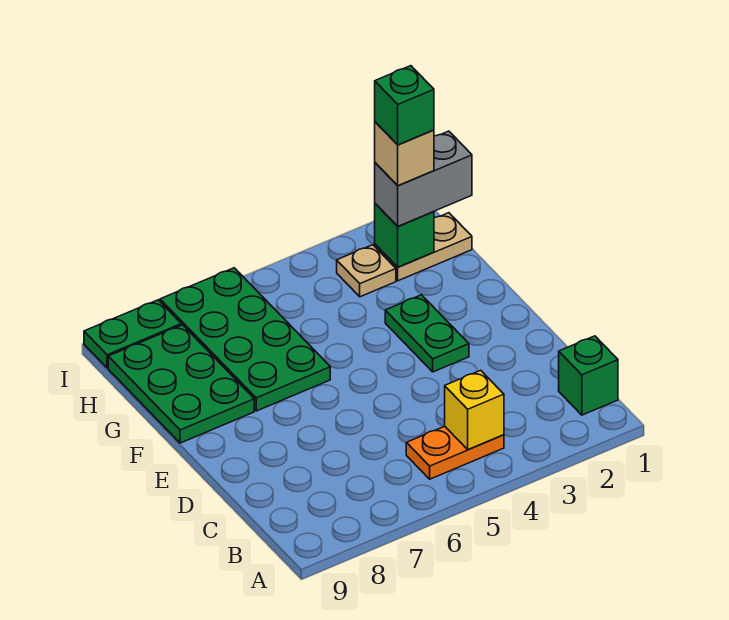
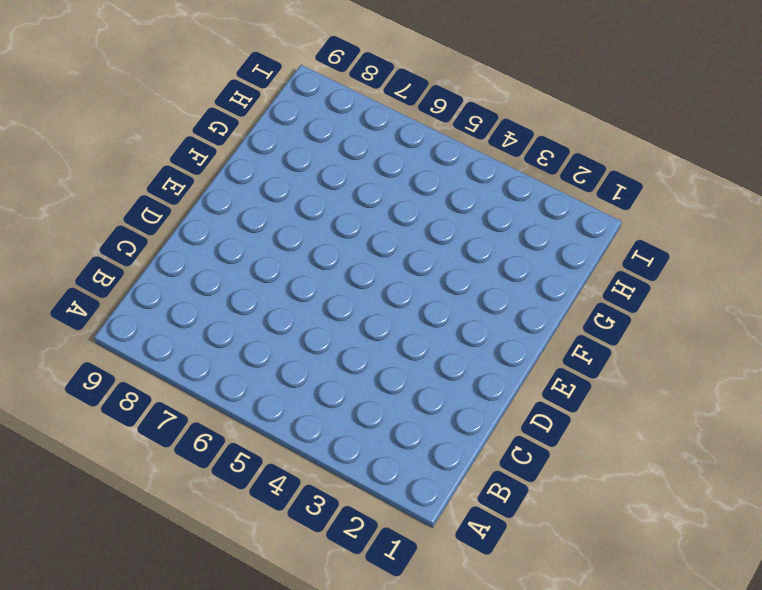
none -> green brick B1 level 1
none -> orange plate B4:B5 level 1
none -> green plate E3:F3 level 1

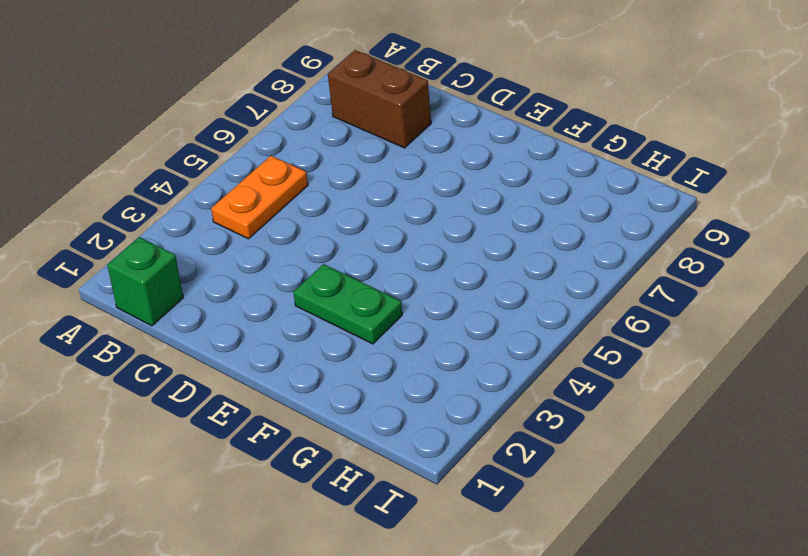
brown brick B8:C8 level 1 -> none
none -> green plate F6:I7 level 1
none -> green plate F8:H9 level 1
none -> tan plate H1:H2 level 1

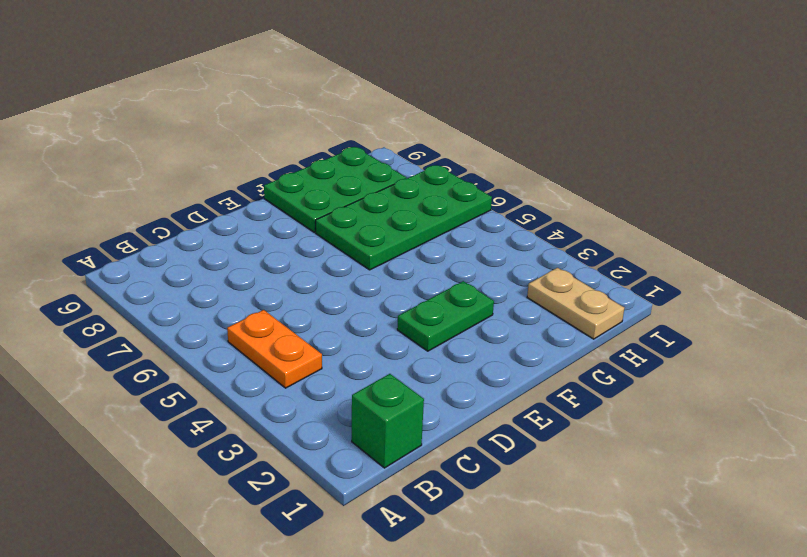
none -> tan plate H3 level 1
none -> green plate I8:I9 level 1
none -> yellow brick B4 level 2

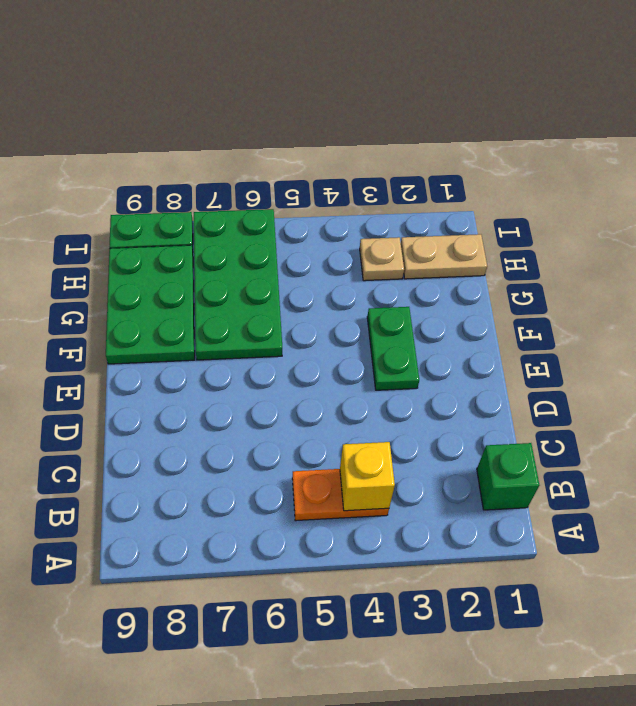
none -> green brick H2 level 2
none -> grey brick H1:H2 level 3
none -> tan brick H2 level 4

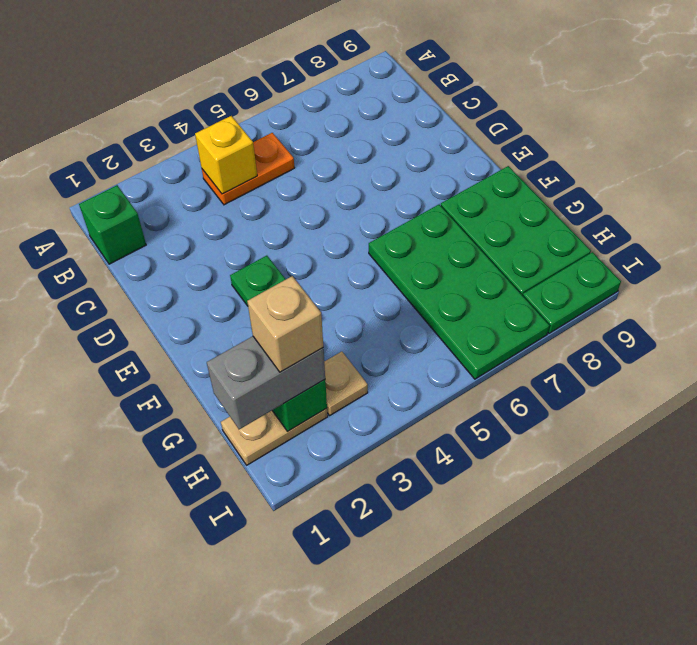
none -> green brick H2 level 5

